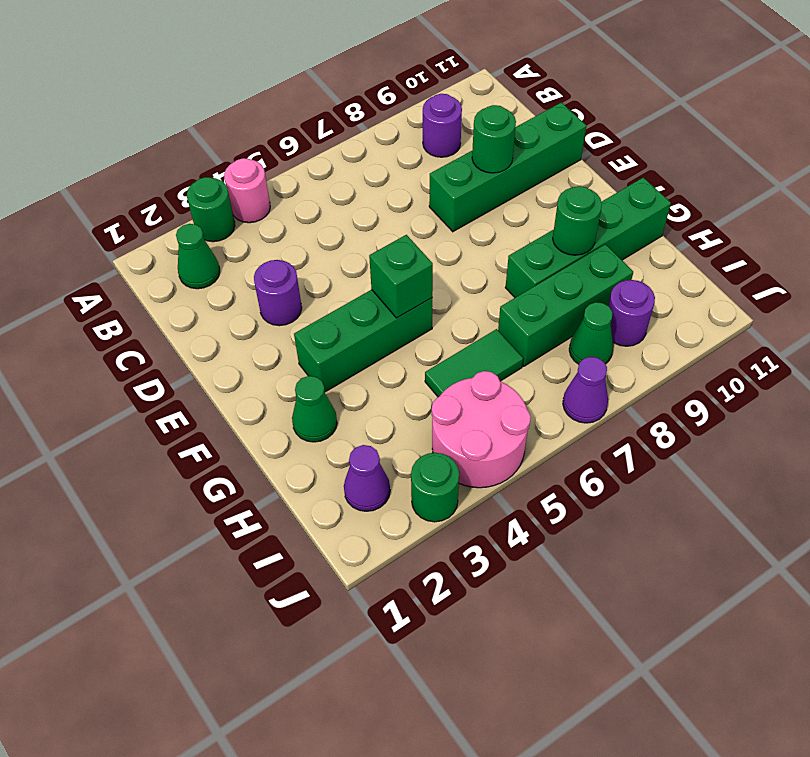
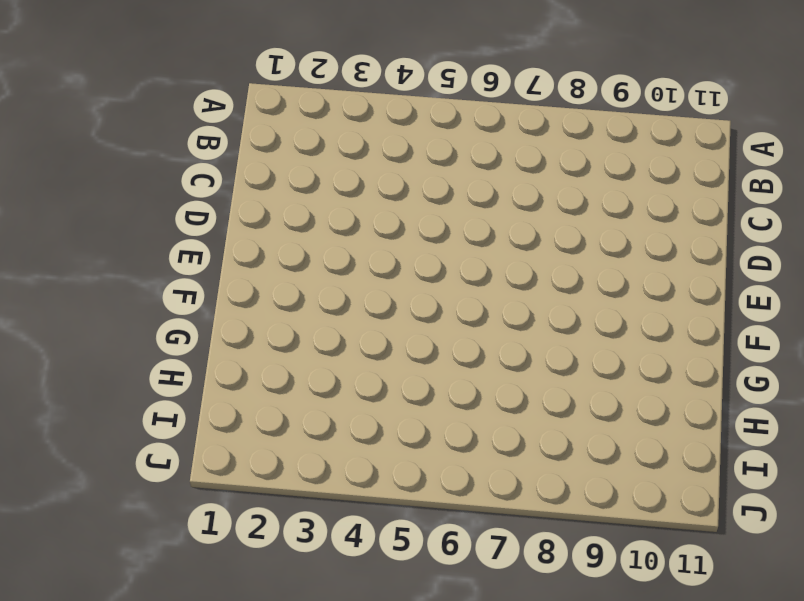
none -> green round brick A3 level 1
none -> pink round brick A4 level 1
none -> green cone B2 level 1

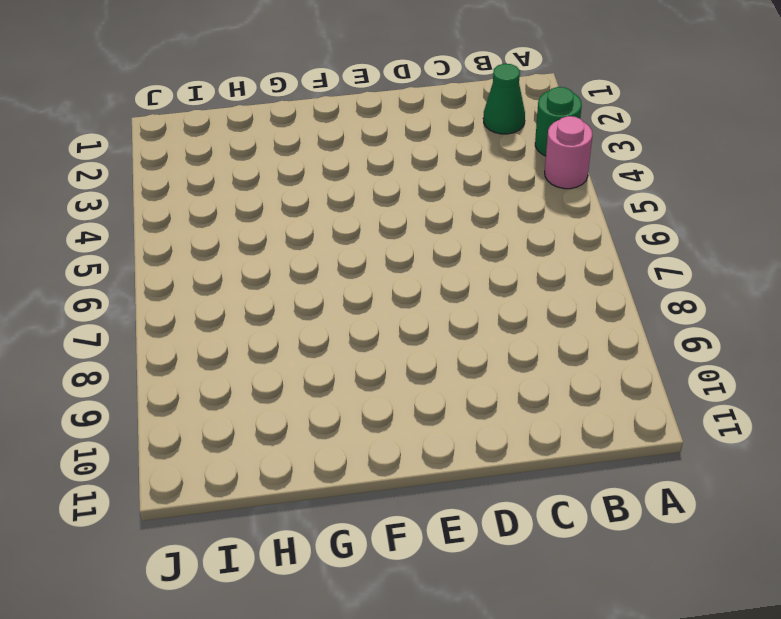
none -> purple round brick B9 level 1
none -> purple round brick D3 level 1
none -> green brick D8:D11 level 1

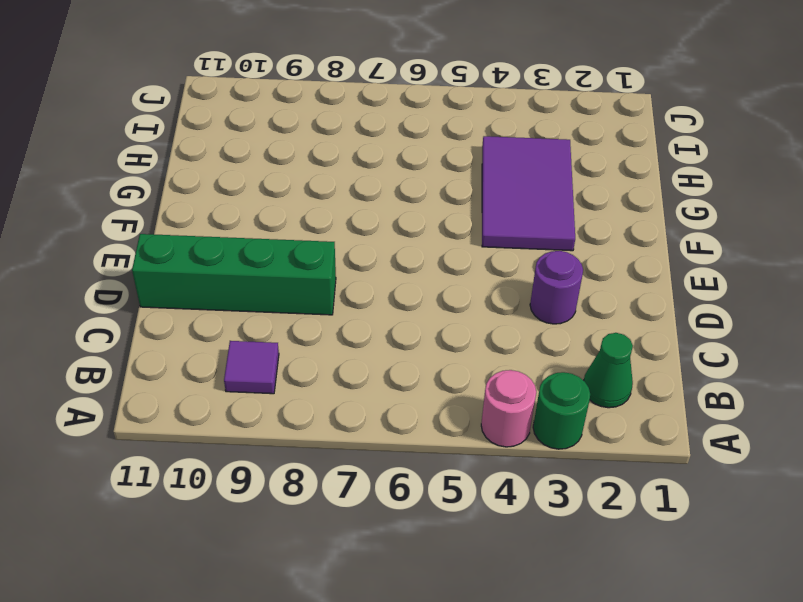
purple tile B9 level 1 -> purple round brick B9 level 1
purple tile F3:H4 level 1 -> green brick F3:F5 level 1
none -> green cone G2 level 1
none -> green brick G8:G11 level 1
none -> green tile H5:H6 level 1

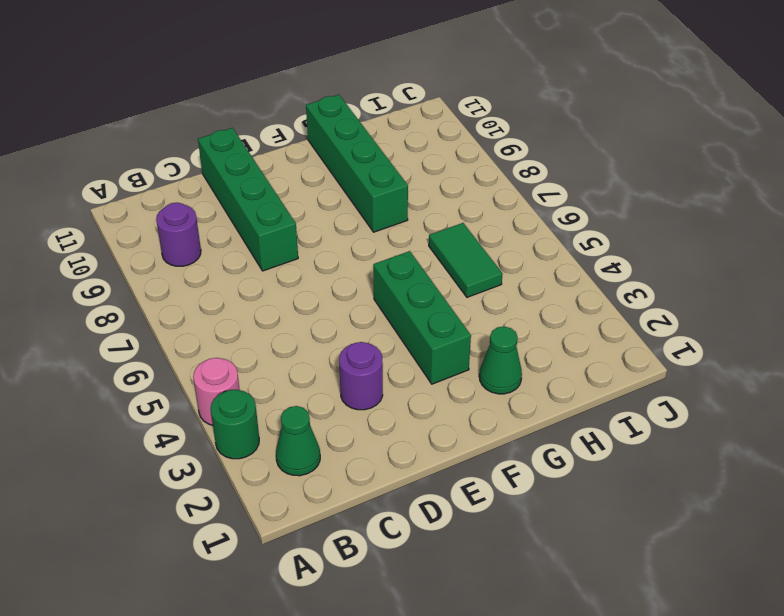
none -> green brick H7:H9 level 1
none -> purple cone I2 level 1
none -> pink round brick I4:J5 level 1

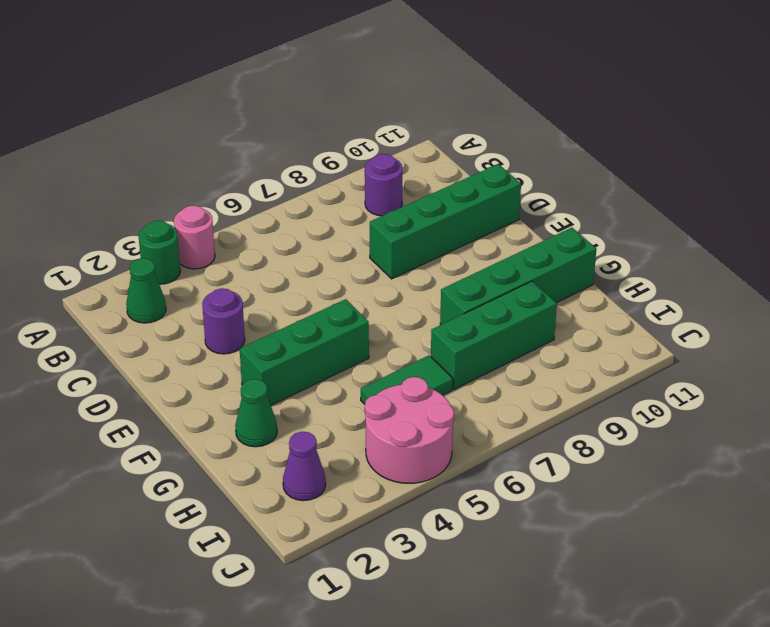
none -> green cone I8 level 1
none -> purple round brick I9 level 1
none -> green round brick J3 level 1

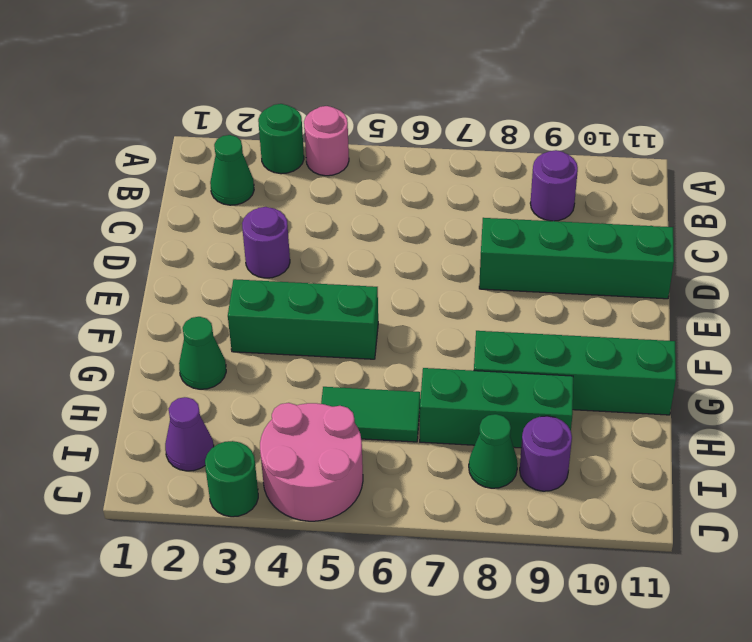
none -> purple cone J7 level 1
none -> green round brick D9 level 2
none -> green brick F5 level 2

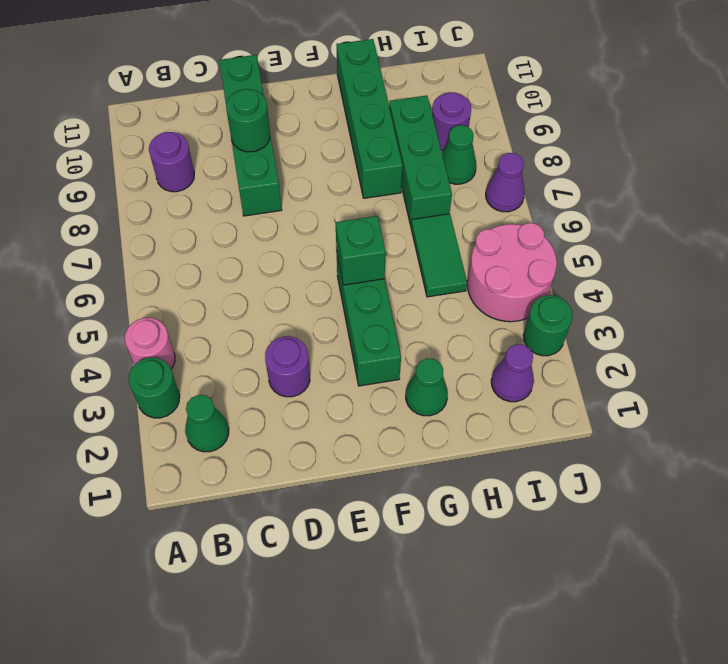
none -> green round brick G9 level 2

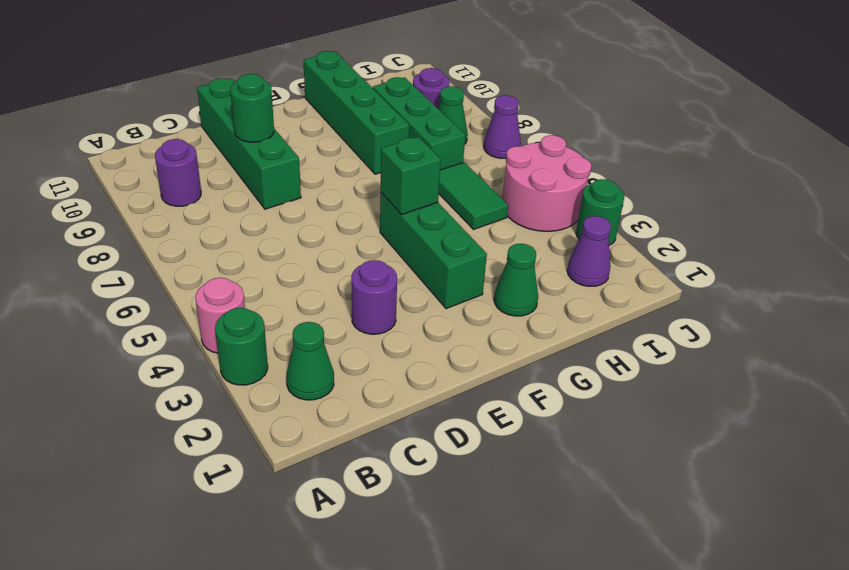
none -> green round brick G9 level 2

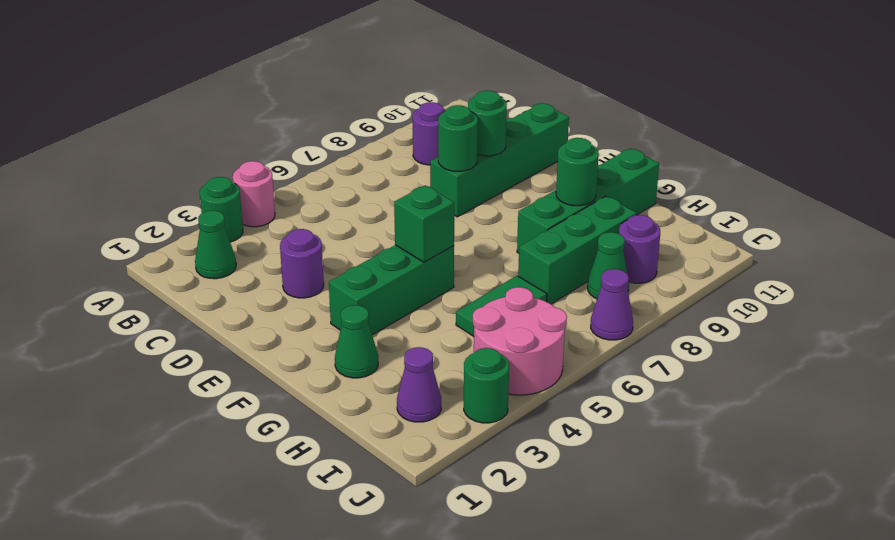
green round brick D8 level 2 -> none

